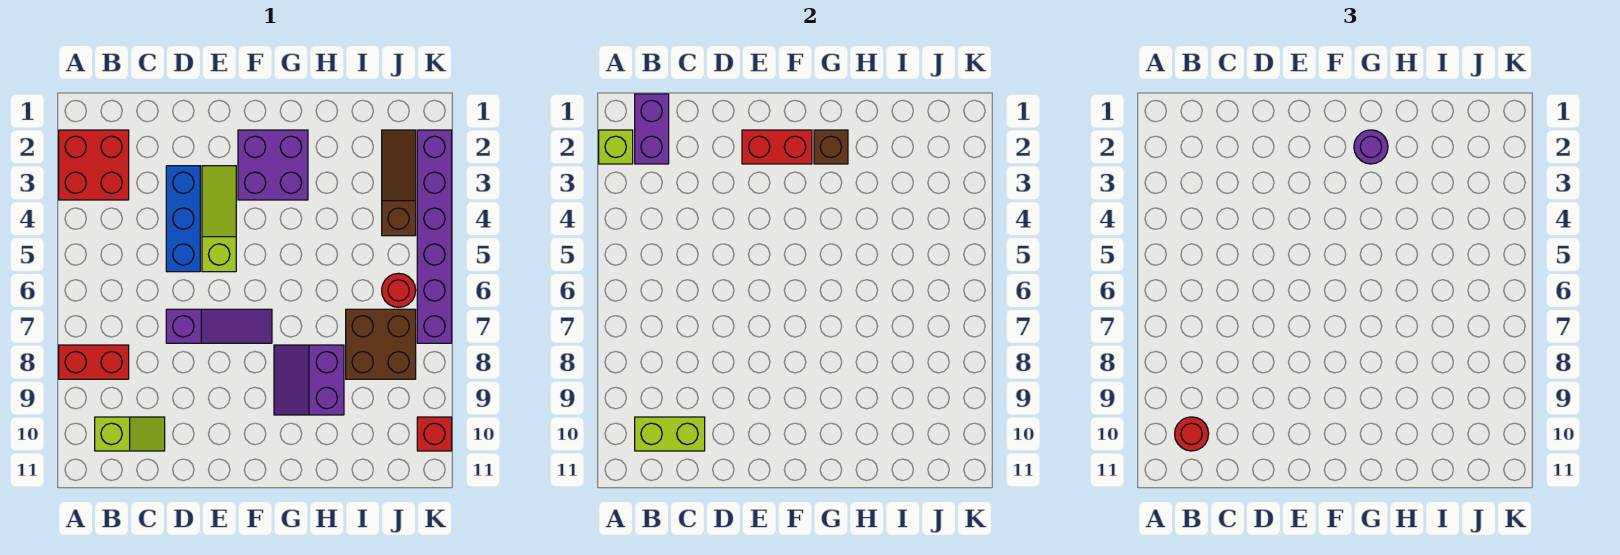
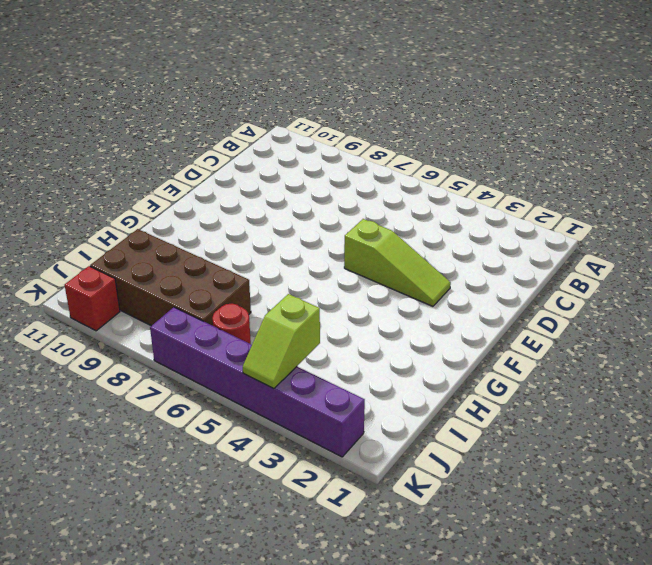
brown brick I7:J10 level 1 -> brown brick I7:J8 level 1
lime slope J4:K4 level 2 top J -> lime slope B10:C10 level 1 top B
none -> red brick A2:B3 level 1
none -> red brick A8:B8 level 1
none -> blue brick D3:D5 level 1

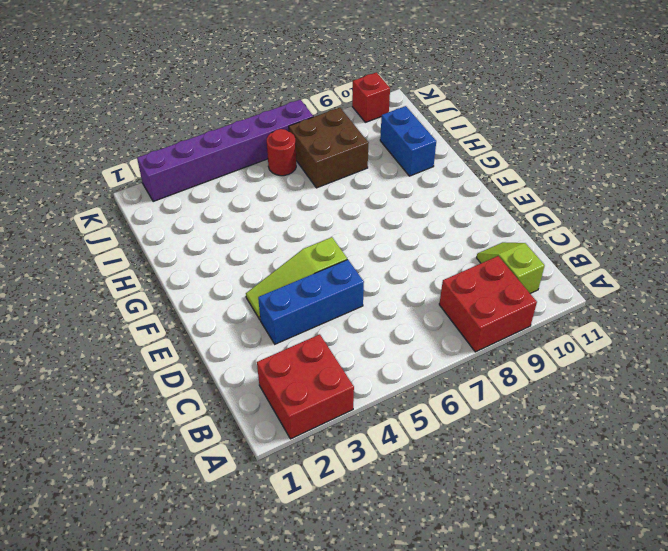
red brick A8:B9 level 1 -> red brick A8:B8 level 1
blue brick H10:I10 level 1 -> none
none -> purple slope D7:F7 level 1 top D
none -> purple brick F2:G3 level 1
none -> purple slope G8:H9 level 1 top H

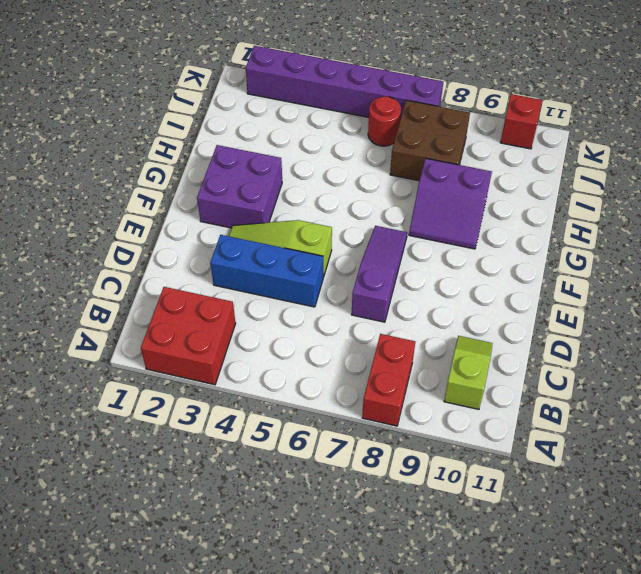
none -> brown slope J2:J4 level 1 top 4
none -> lime brick A2 level 2
none -> purple brick B1:B2 level 2

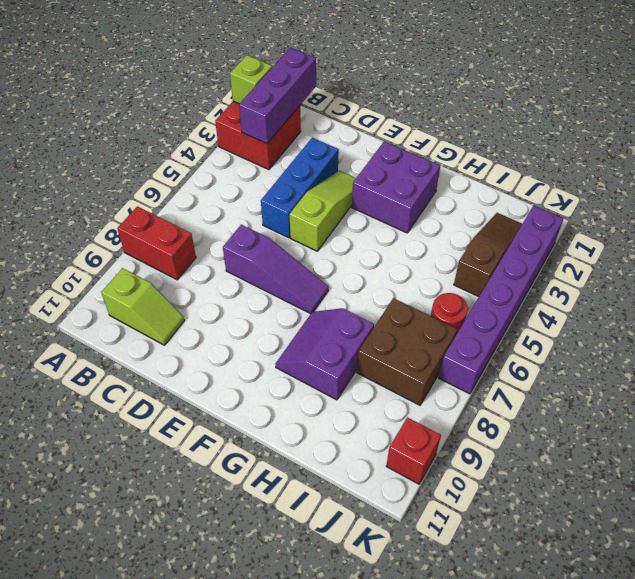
purple brick B1:B3 level 2 -> purple brick B1:B2 level 2
none -> lime brick B10:C10 level 2
none -> red brick E2:F2 level 2
none -> brown brick G2 level 2

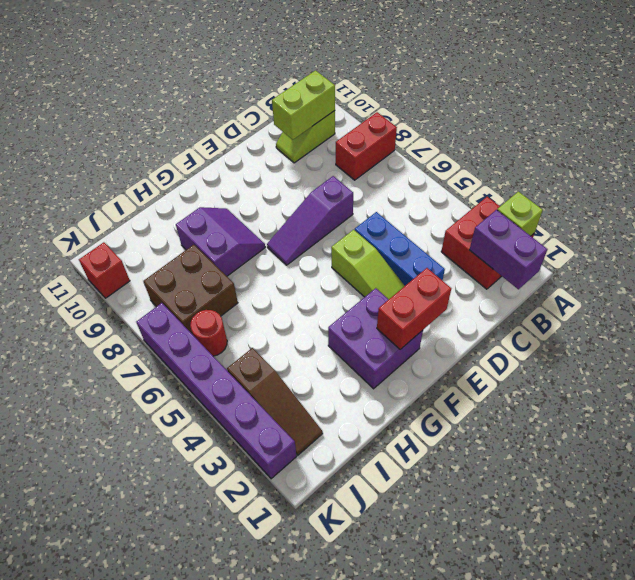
none -> brown brick G2 level 2
none -> red round brick B10 level 3
none -> purple round brick G2 level 3

